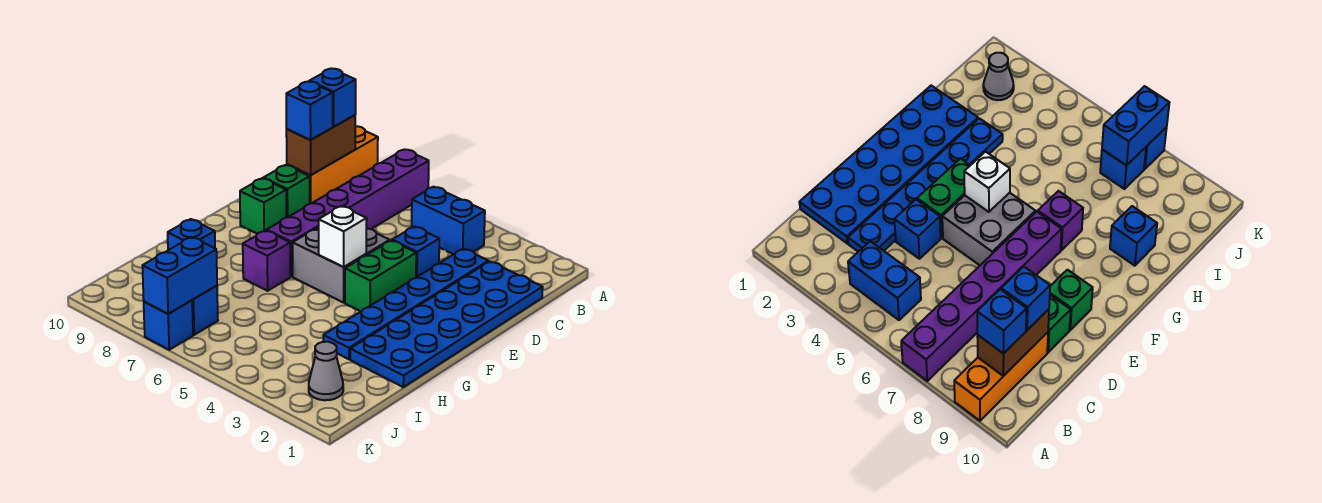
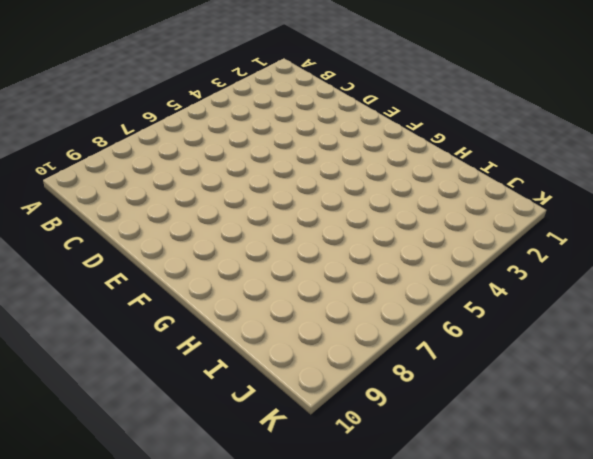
none -> purple brick A7:F7 level 1
none -> orange brick A9:C9 level 1
none -> blue brick B4:B5 level 1

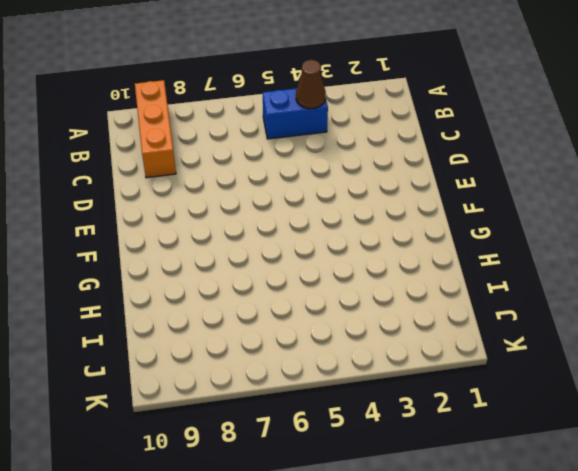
brown cone B4 level 2 -> none
none -> purple brick A7:F7 level 1
none -> blue plate C1:H2 level 1
none -> blue plate C3:H3 level 1

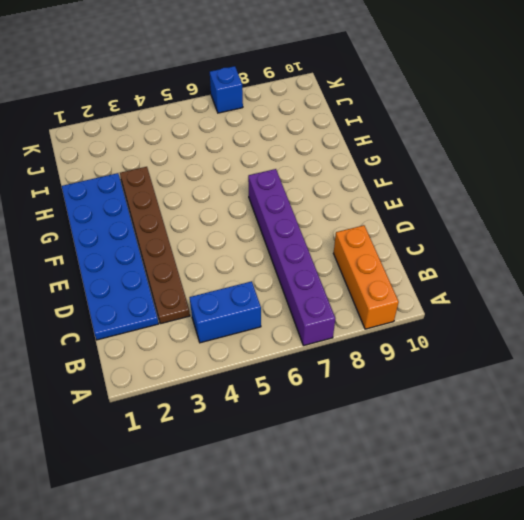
brown plate C3:H3 level 1 -> blue plate C3:H3 level 1
none -> blue brick D4 level 1
none -> green brick D9 level 1
none -> green brick E4:F4 level 1

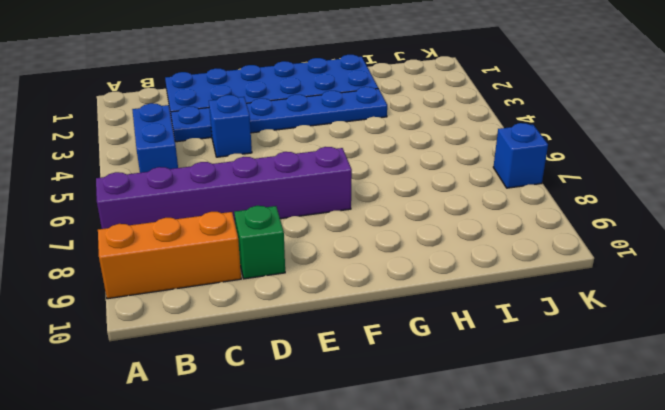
none -> green brick E4:F4 level 1
none -> grey brick E5:F6 level 1
none -> green brick E9 level 1

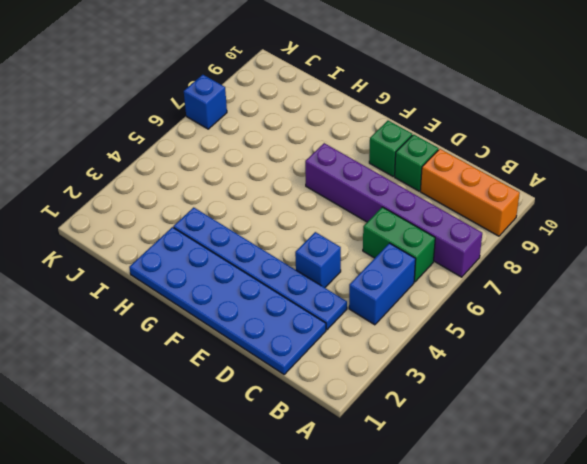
green brick B6:C6 level 1 -> green brick E4:F4 level 1
none -> grey brick E5:F6 level 1
none -> purple brick G7 level 1
none -> blue brick H9 level 1

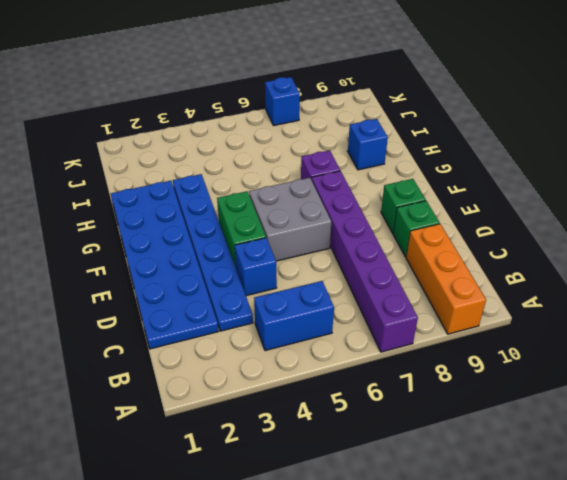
none -> grey cone J2 level 1
none -> blue brick J7 level 1
none -> brown brick B9:C9 level 2

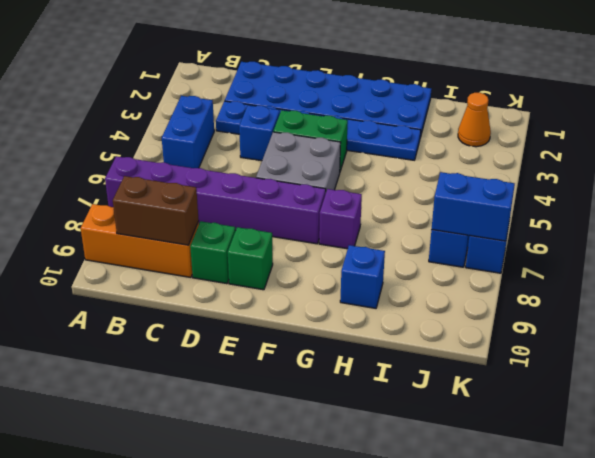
orange cone J2 level 1 -> grey cone J2 level 1
none -> white brick F5 level 2
none -> blue brick B9 level 3
none -> blue brick C9 level 3

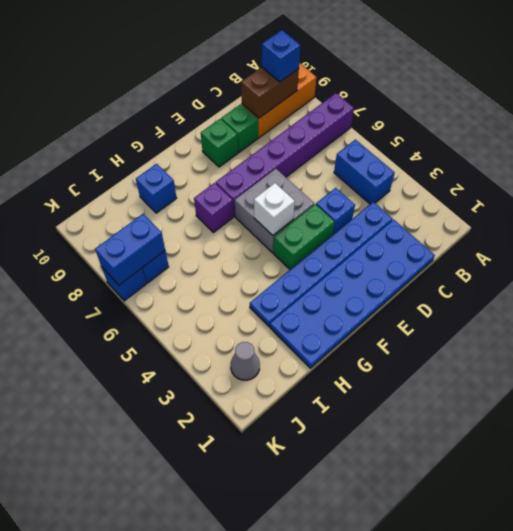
none -> blue brick C9 level 3

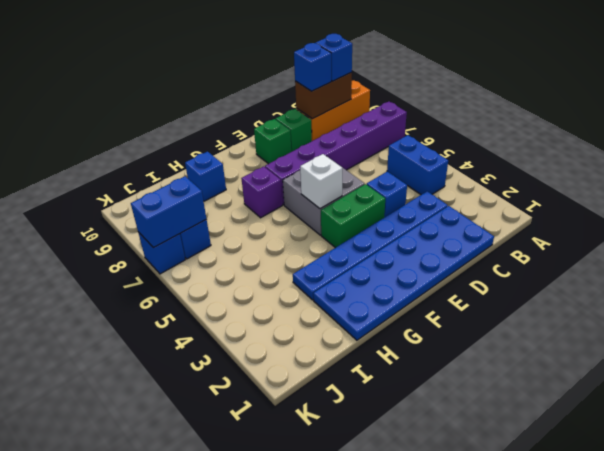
none -> grey cone J2 level 1

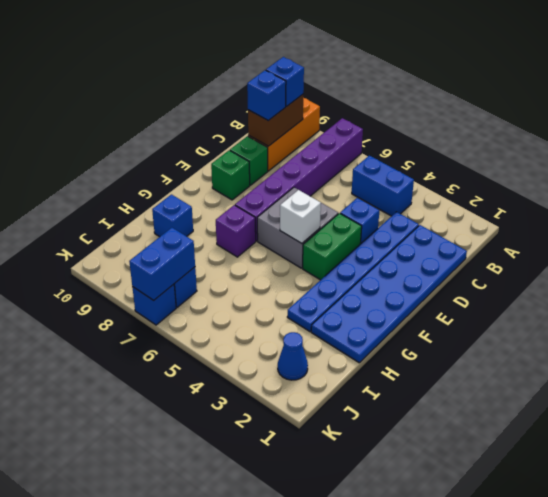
blue cone J2 level 1 -> grey cone J2 level 1

